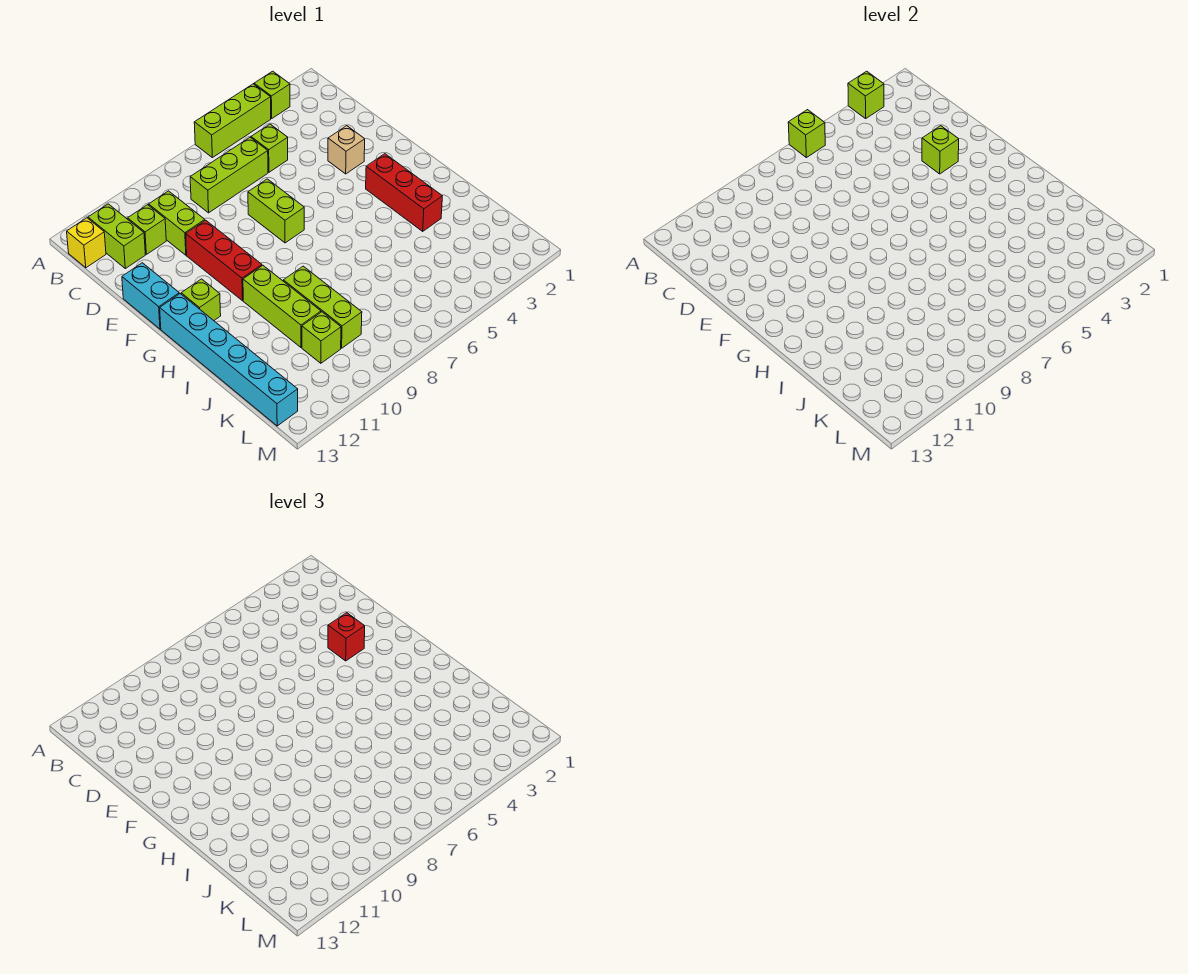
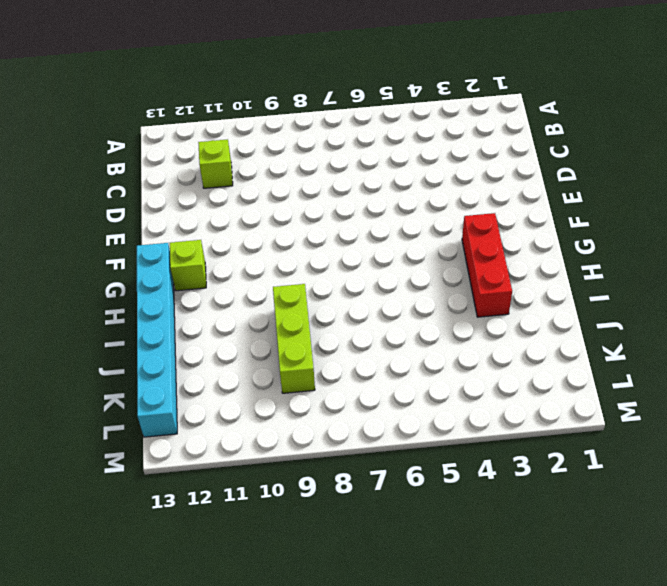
none -> lime brick A3 level 1
none -> lime brick A4:A6 level 1
none -> lime brick B12:C12 level 1

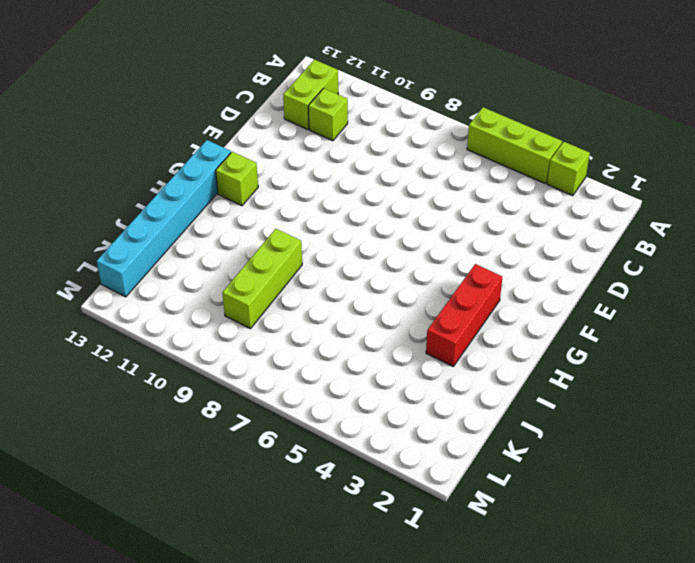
none -> yellow brick B13 level 1
none -> lime brick C5 level 1
none -> lime brick C6:C8 level 1

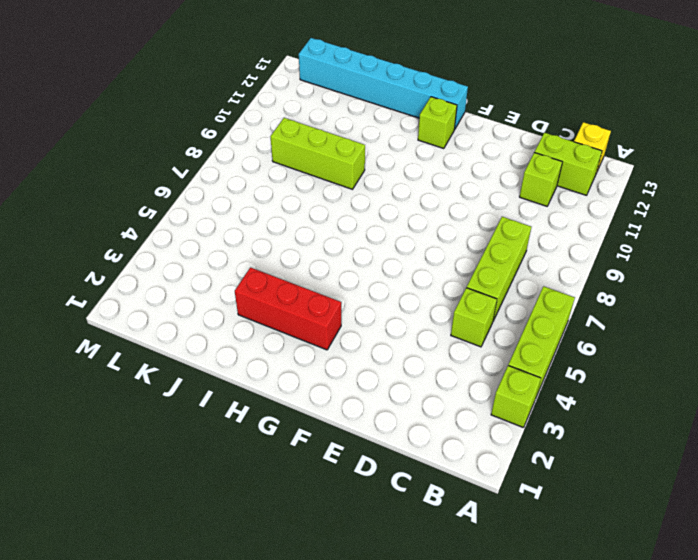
none -> lime brick C10:D10 level 1
none -> tan brick E3 level 1
none -> lime brick E7:F7 level 1

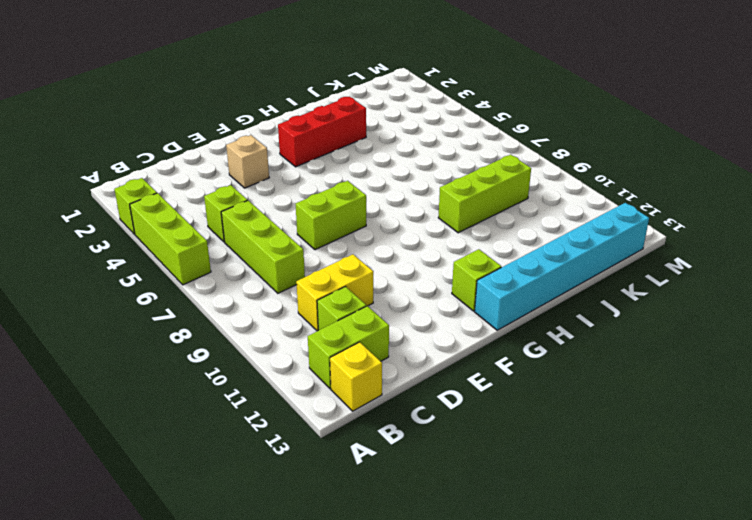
yellow brick C10:D10 level 1 -> lime brick C10:D10 level 1
none -> red brick E10:G10 level 1
none -> cyan brick E13:F13 level 1
none -> lime brick H10:J10 level 1

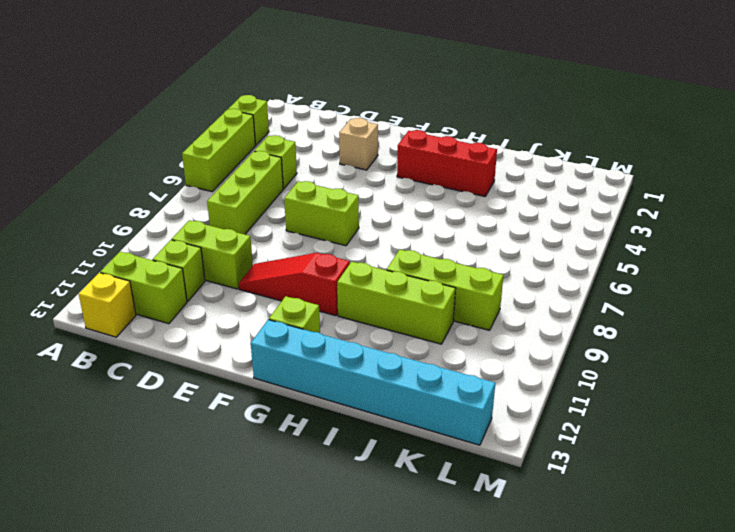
red slope E10:G10 level 1 top G -> red brick E10:G10 level 1
none -> cyan brick E13:F13 level 1
none -> lime brick K10 level 1
none -> lime brick A3 level 2

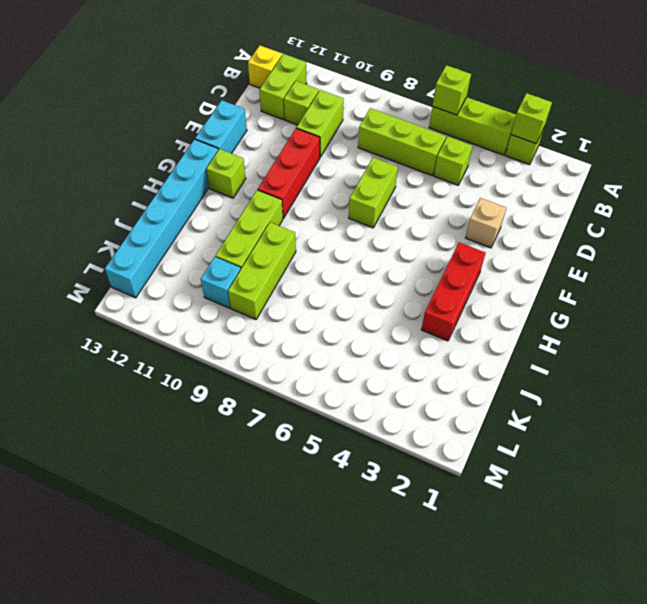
cyan brick K10 level 1 -> lime brick K10 level 1
none -> lime brick E3 level 2
none -> red brick E3 level 3

